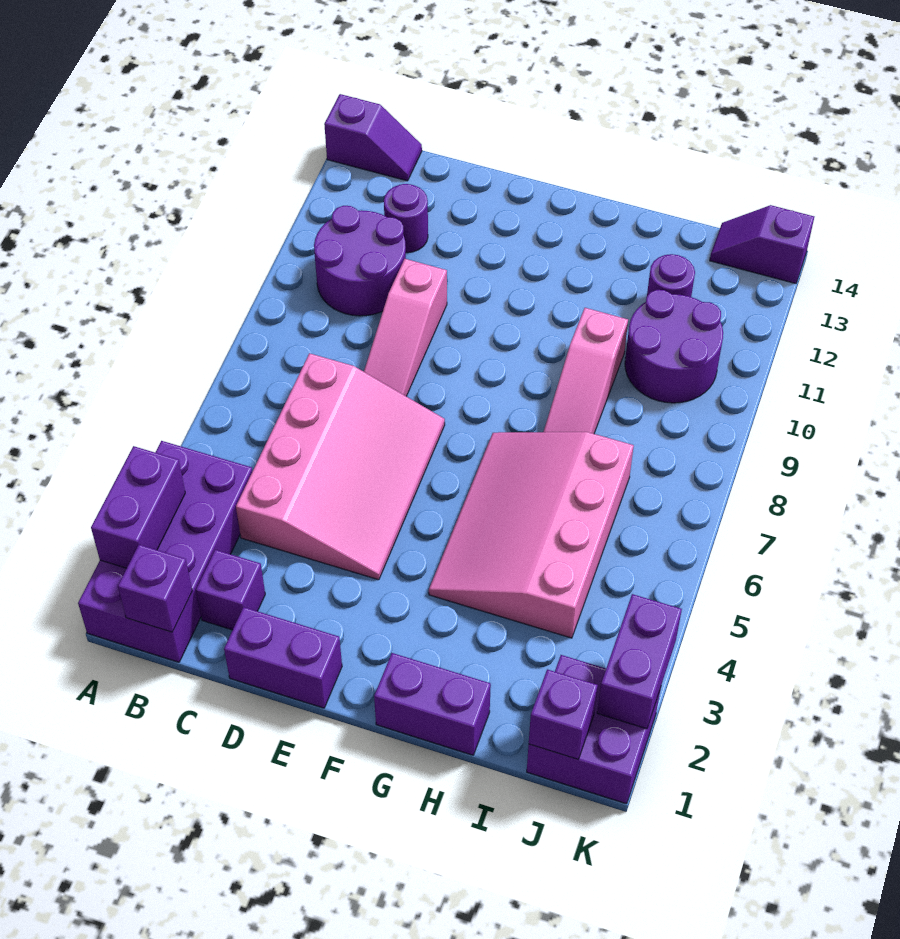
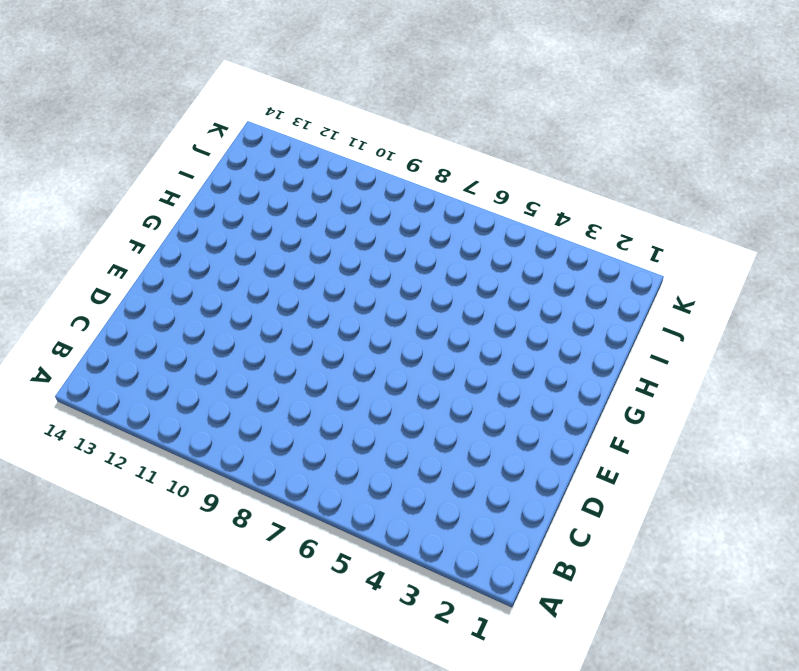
none -> purple brick A1:B4 level 1
none -> purple slope A14:B14 level 1 top A
none -> purple round brick B10:C11 level 1

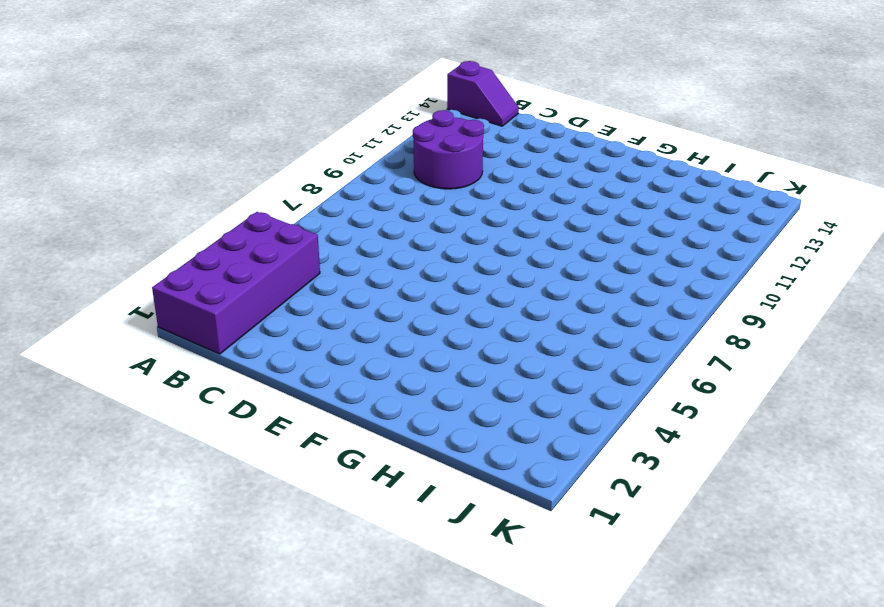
none -> purple brick C2 level 1
none -> pink slope C4:E7 level 1 top C
none -> purple round brick C12 level 1

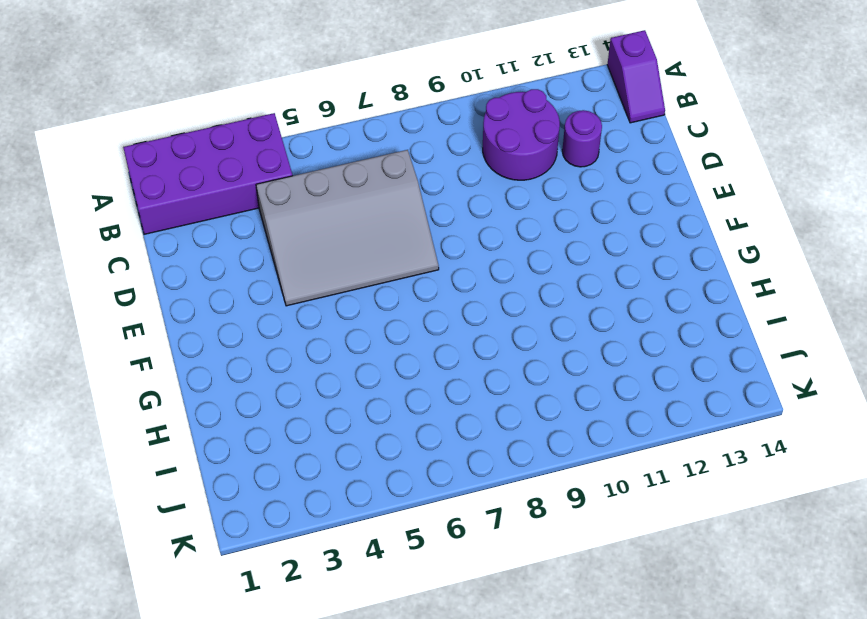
grey slope C4:E7 level 1 top C -> pink slope C4:E7 level 1 top C
none -> purple brick C2 level 1
none -> purple brick D1:E1 level 1
none -> pink slope D8:D10 level 1 top 10

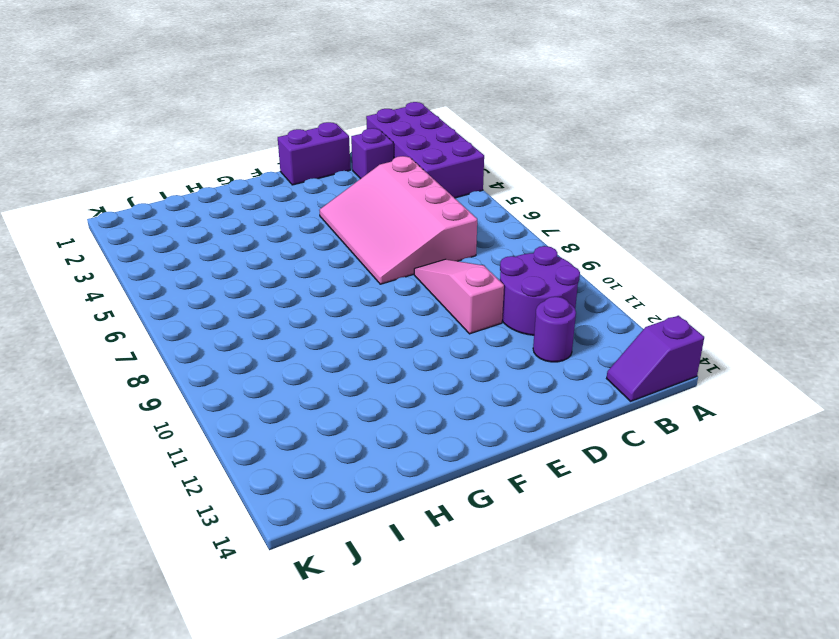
none -> purple brick G1:H1 level 1
none -> pink slope G4:I7 level 1 top I
none -> pink slope H8:H10 level 1 top 10

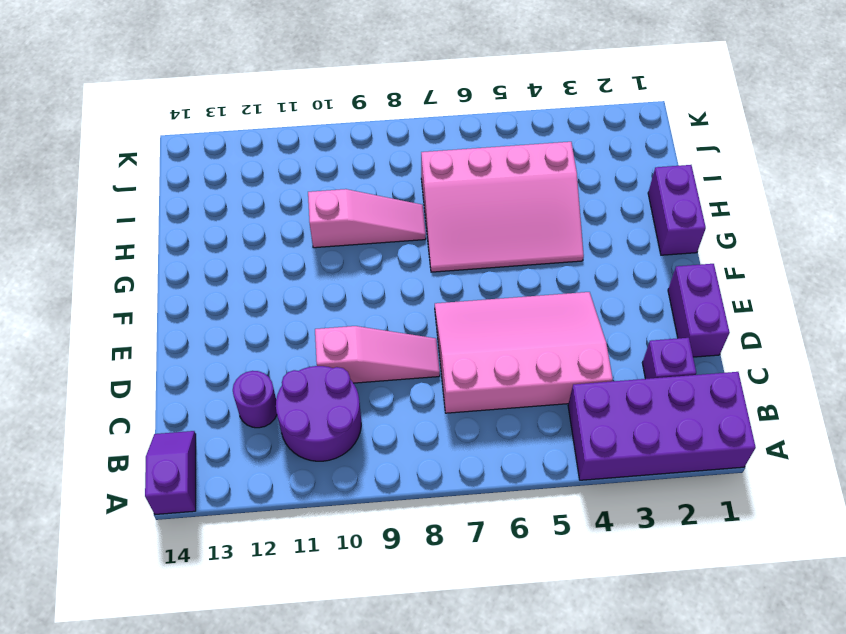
none -> purple round brick I10:J11 level 1
none -> purple round brick I12 level 1
none -> purple brick J1:K2 level 1

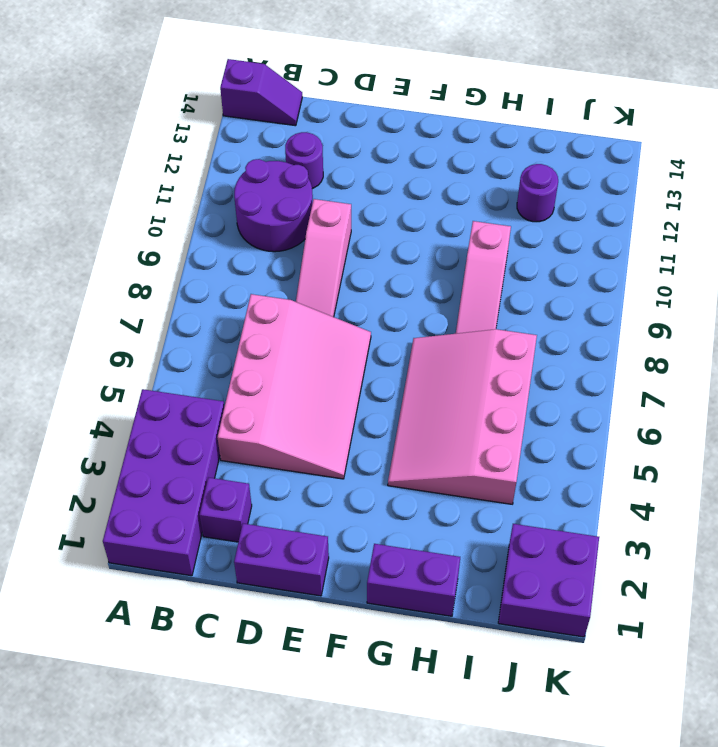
none -> purple round brick I10:J11 level 1
none -> purple slope J14:K14 level 1 top K
none -> purple brick A2:A3 level 2

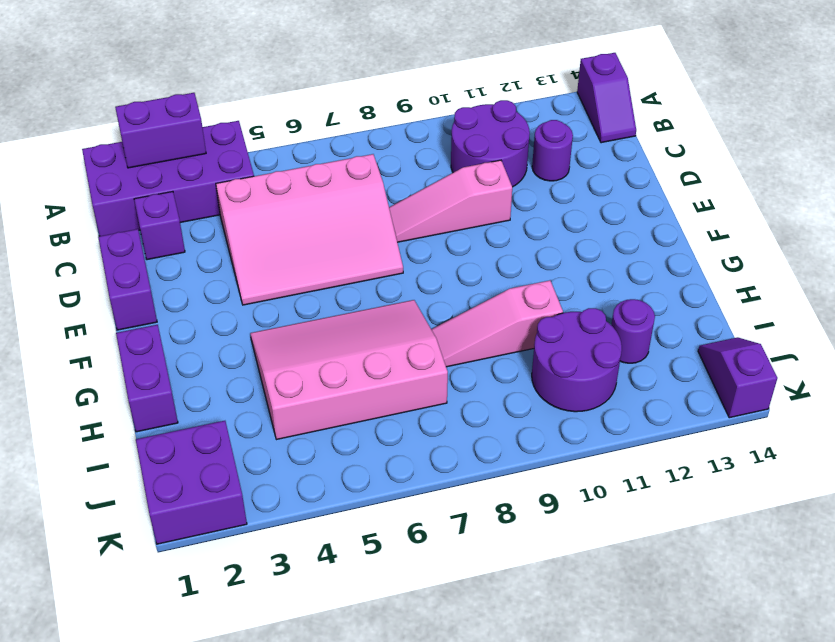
none -> purple brick B1 level 2
none -> purple brick J1 level 2
none -> purple brick K2:K3 level 2

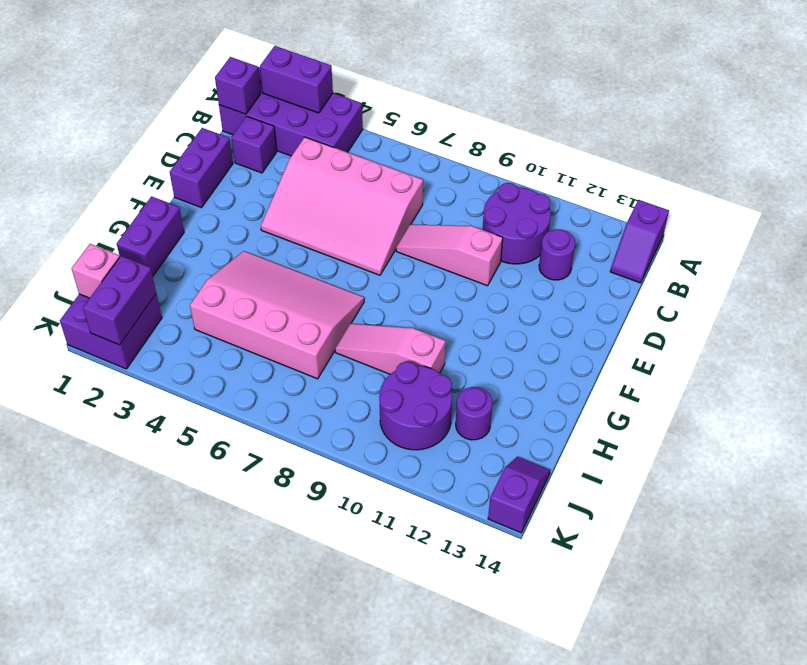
pink brick J1 level 2 -> purple brick J1 level 2
purple brick J2:K2 level 2 -> purple brick K2:K3 level 2

